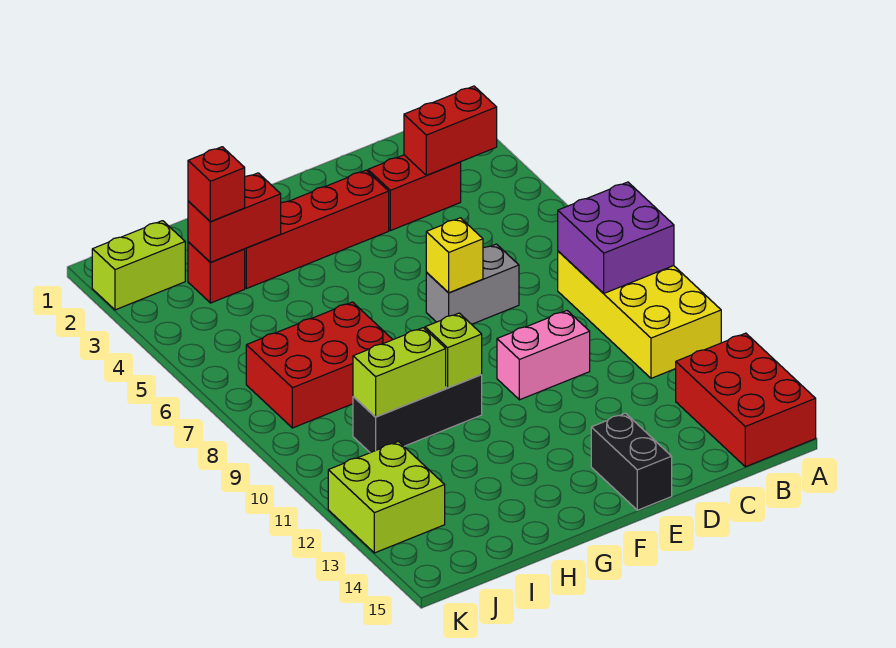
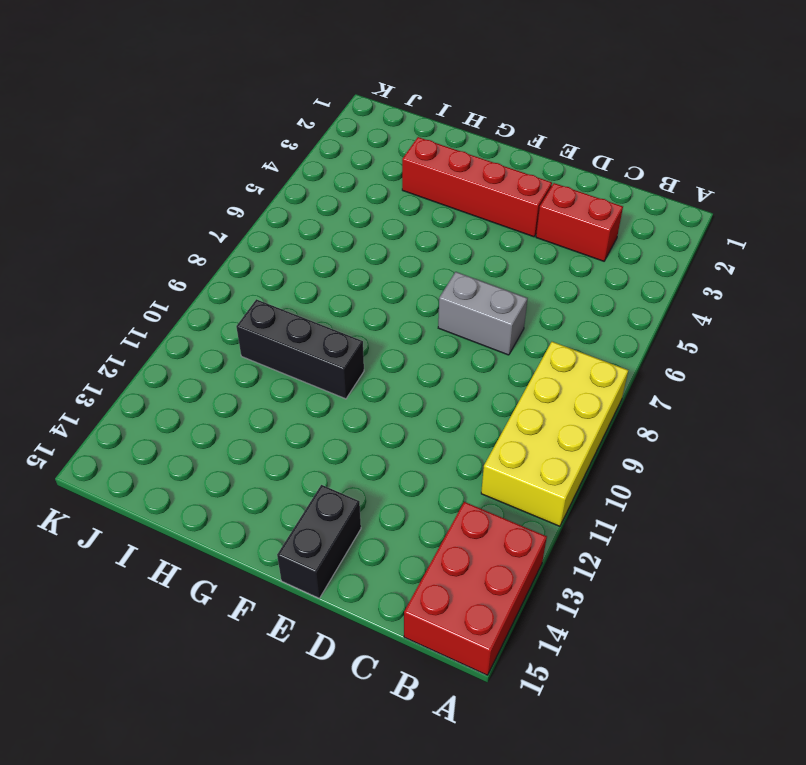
none -> pink brick D10:E10 level 1
none -> red brick H7:J8 level 1
none -> red brick I3 level 1

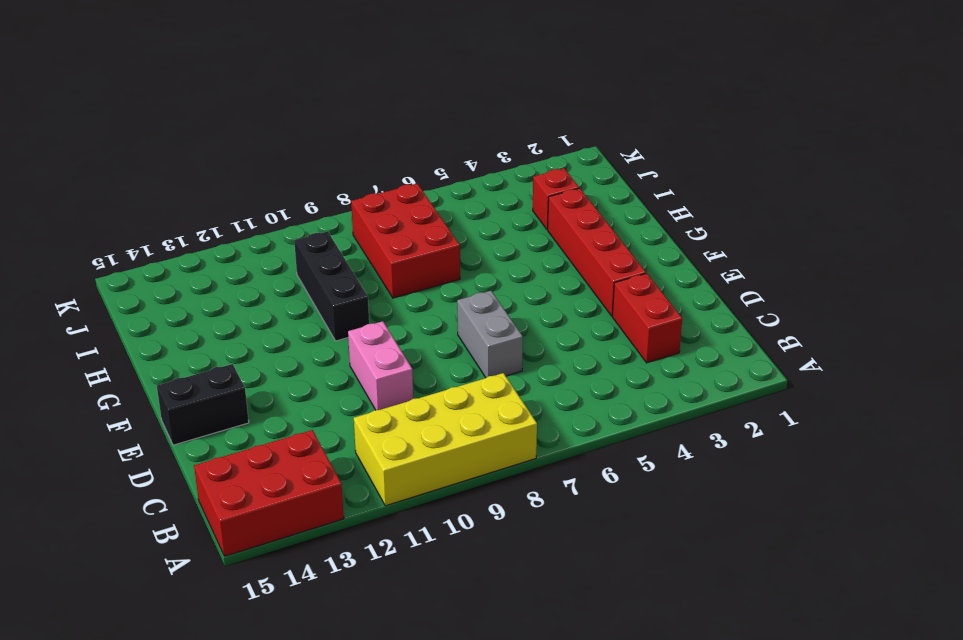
none -> lime brick J2:K2 level 1
none -> lime brick J12:K13 level 1
none -> purple brick A8:B9 level 2

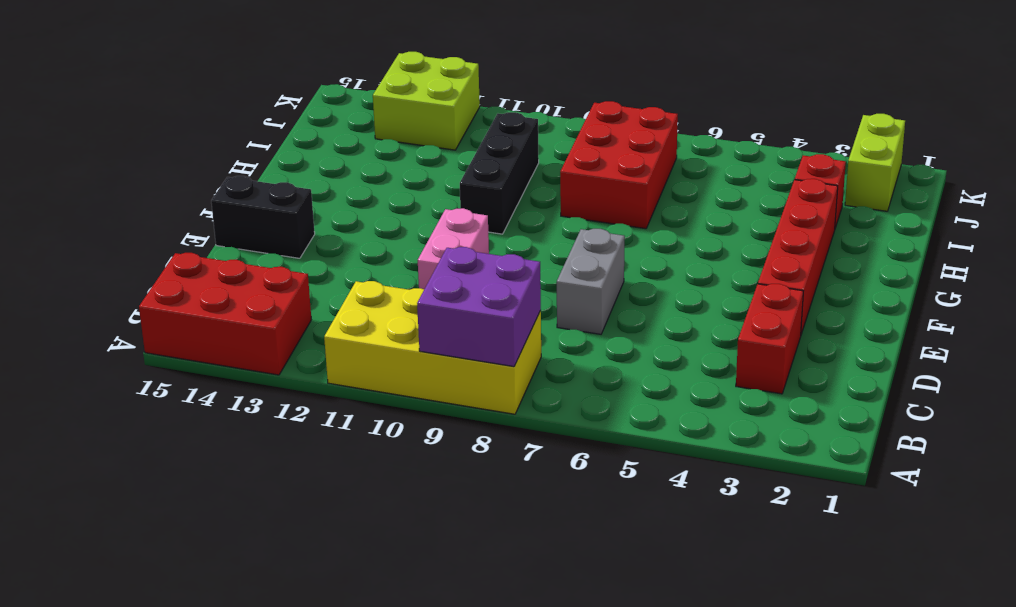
none -> red brick B3:C3 level 2
none -> yellow brick E7 level 2
none -> lime brick G10 level 2

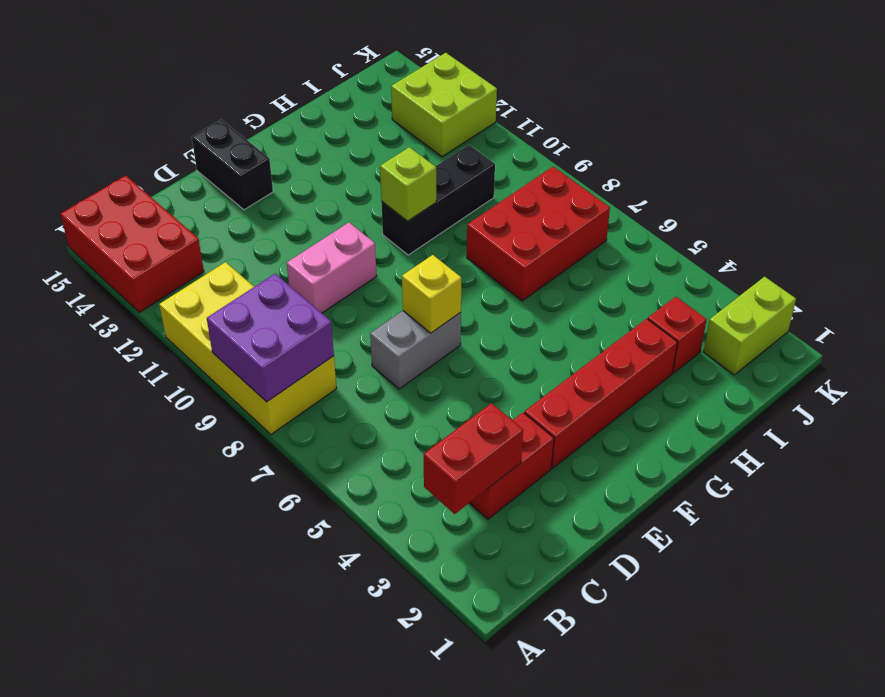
none -> red brick H3:I3 level 2
none -> lime brick H10:I10 level 2
none -> red brick I3 level 3

